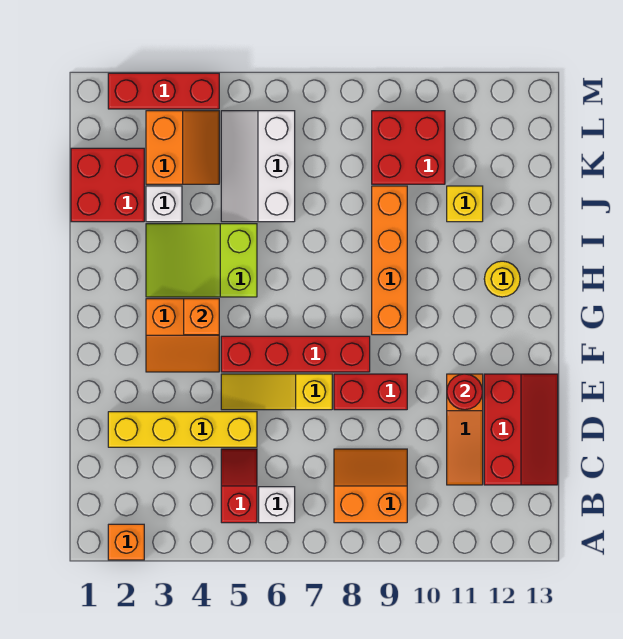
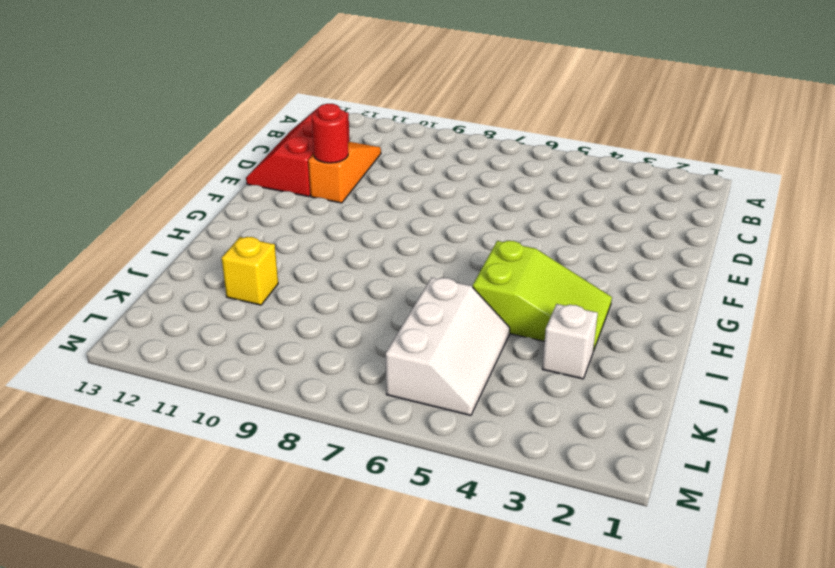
none -> orange brick A2 level 1
none -> red slope B5:C5 level 1 top B
none -> white brick B6 level 1

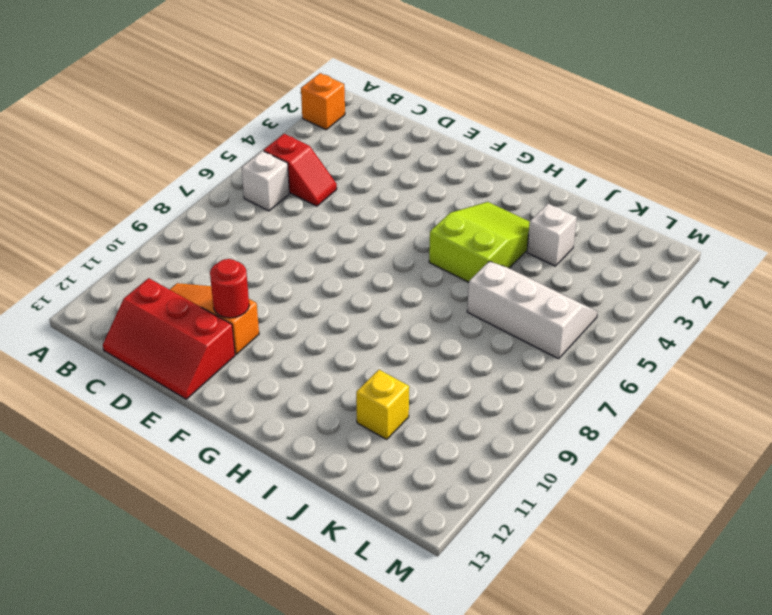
none -> orange slope B8:C9 level 1 top B
none -> yellow brick D2:D5 level 1
none -> yellow slope E5:E7 level 1 top 7

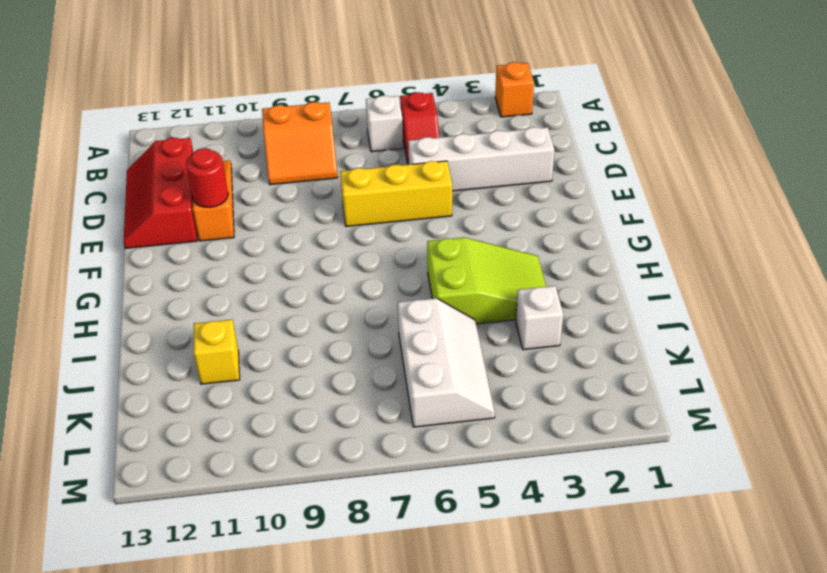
white brick D2:D5 level 1 -> yellow brick D2:D5 level 1
yellow brick E5:E7 level 1 -> yellow slope E5:E7 level 1 top 7
none -> red brick E8:E9 level 1
none -> orange slope F3:G4 level 1 top G
none -> red brick F5:F8 level 1

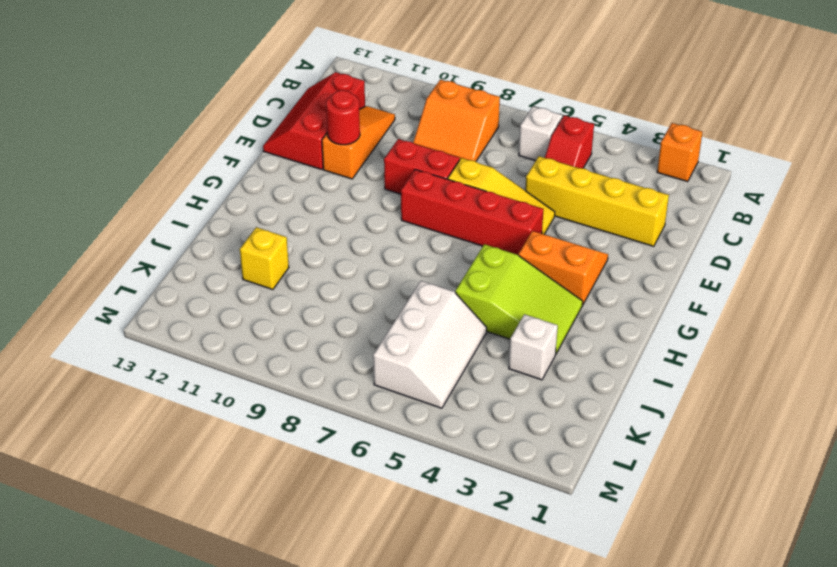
none -> orange brick G9:J9 level 1
none -> yellow round brick H12 level 1
none -> red brick J1:K2 level 1

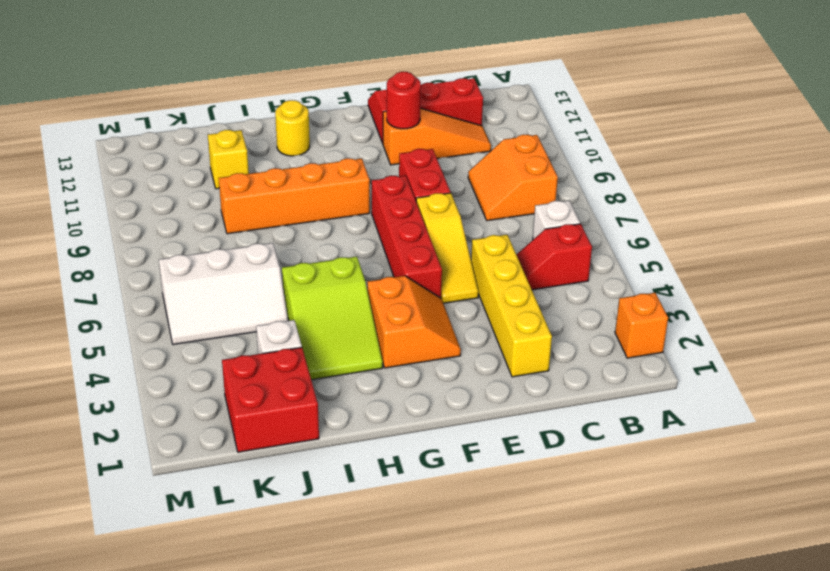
none -> orange slope K3:L4 level 1 top 3
none -> red brick K9:L10 level 1
none -> red brick M2:M4 level 1

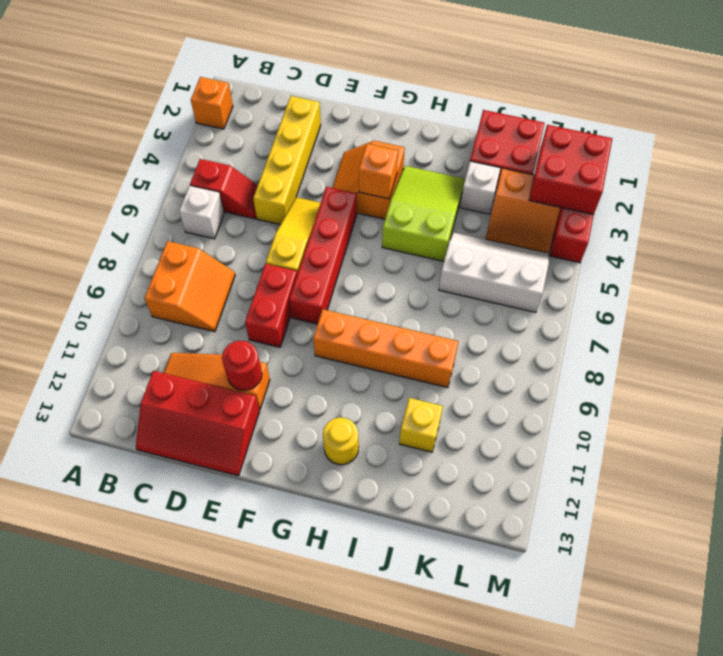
red brick L2:M3 level 2 -> red brick K9:L10 level 1

